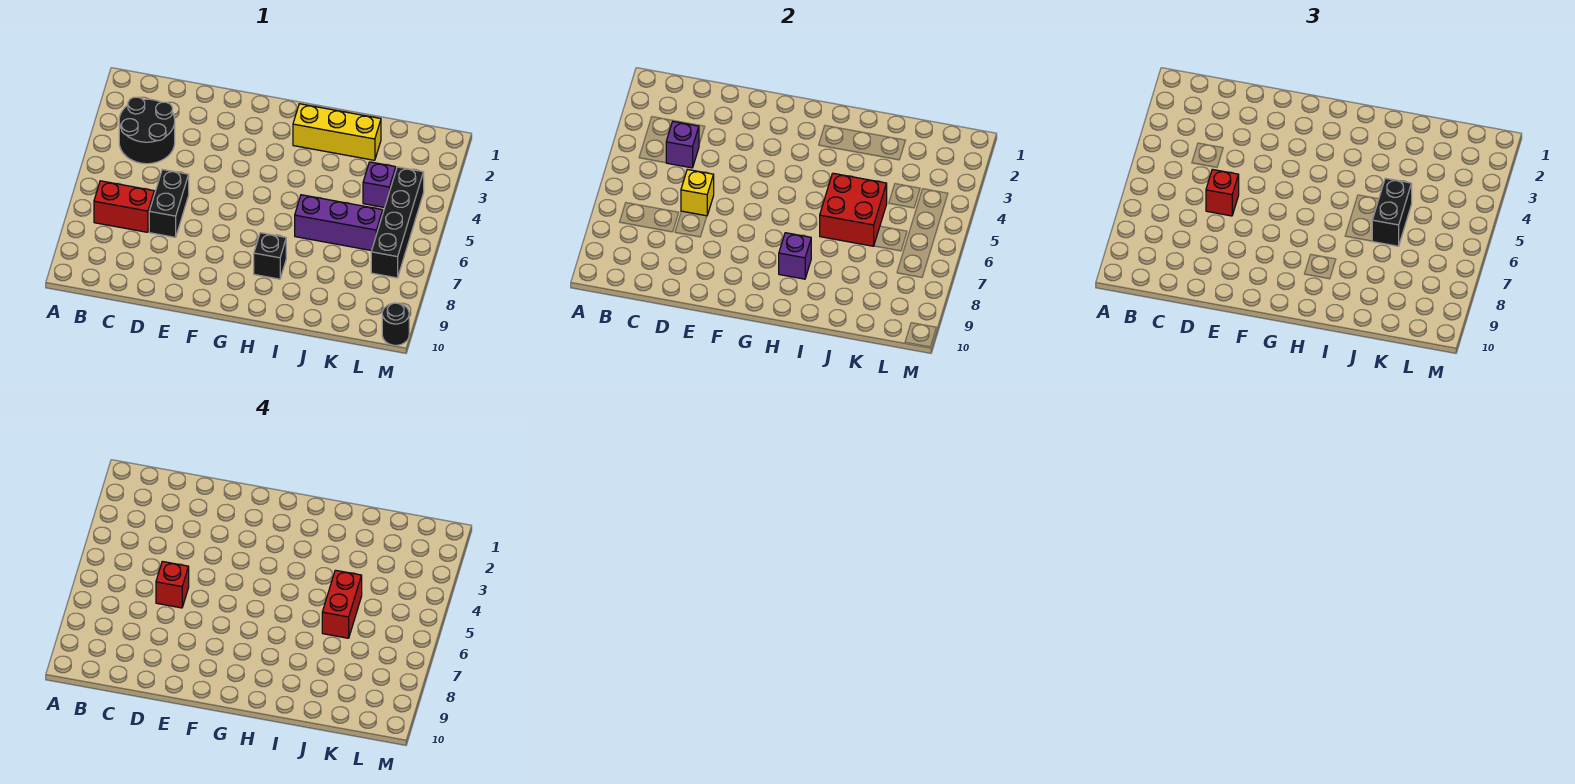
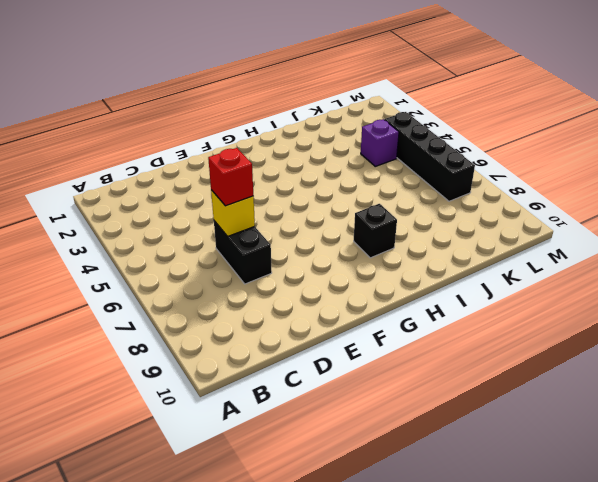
none -> black round brick B3:C4 level 1
none -> red brick B7:C7 level 1
none -> yellow brick H2:J2 level 1

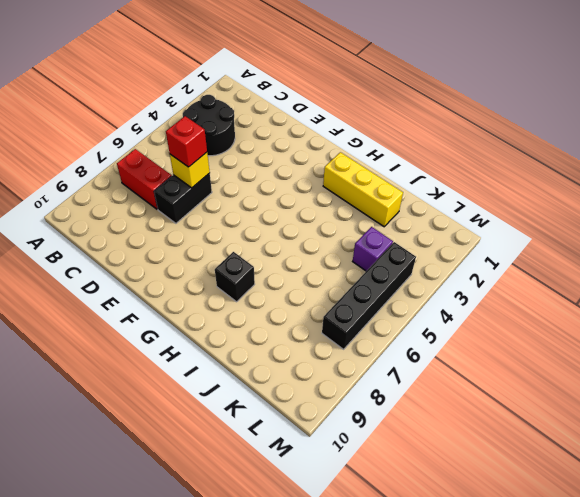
none -> purple brick I6:K6 level 1
none -> black round brick M10 level 1
none -> purple brick C4 level 2

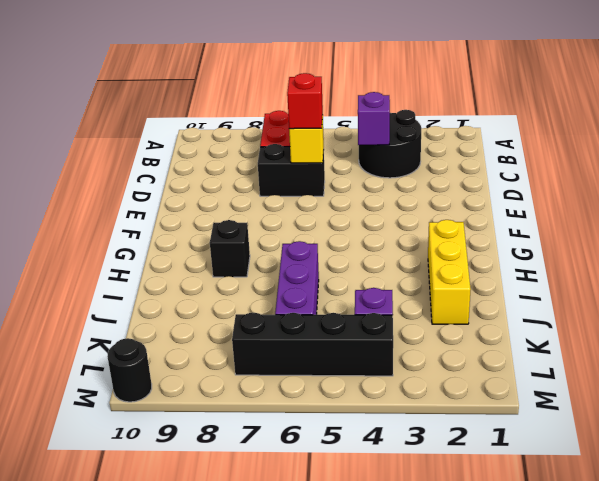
none -> purple brick H8 level 2
none -> red brick I5:J6 level 2
none -> black brick J5:J6 level 3

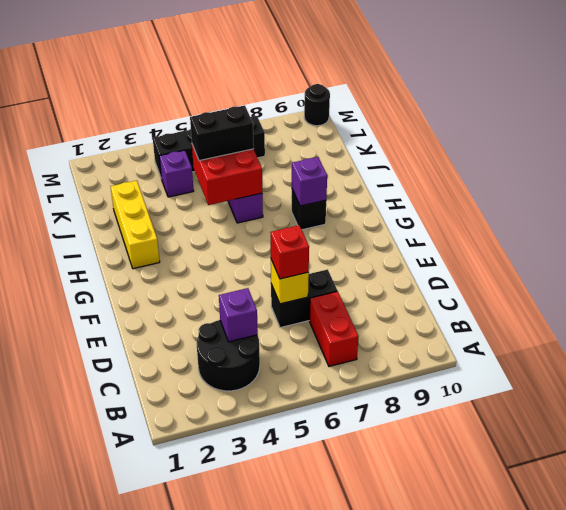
none -> red brick D6 level 4
none -> red brick J5:J6 level 4

